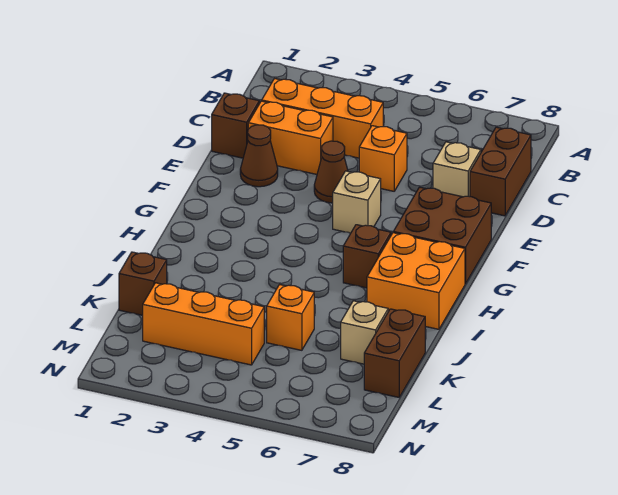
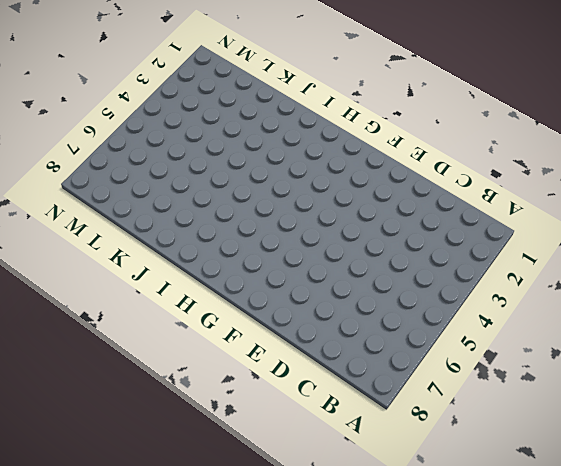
none -> orange brick C2:C4 level 1
none -> brown brick C8:D8 level 1
none -> brown brick D1 level 1

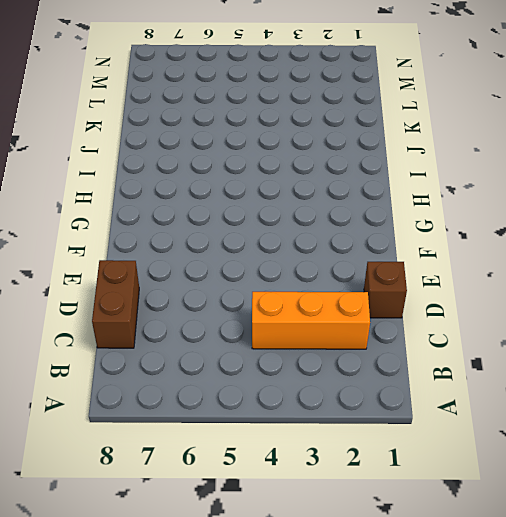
none -> orange brick D2:D3 level 1
none -> orange brick D5 level 1
none -> tan brick D7 level 1

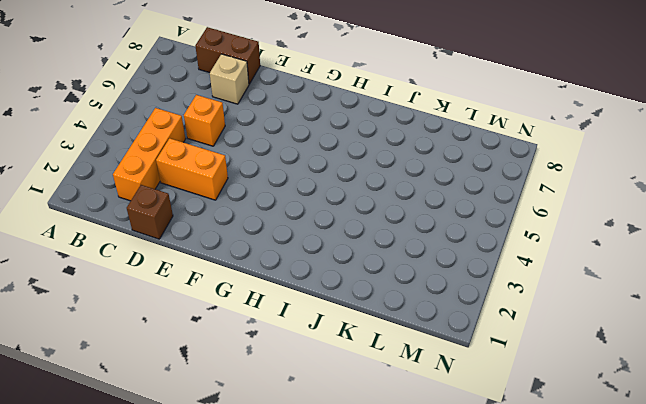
orange brick D3:E3 level 1 -> orange brick D2:D3 level 1
none -> brown cone E2 level 1
none -> brown cone E4 level 1
none -> tan brick F5 level 1

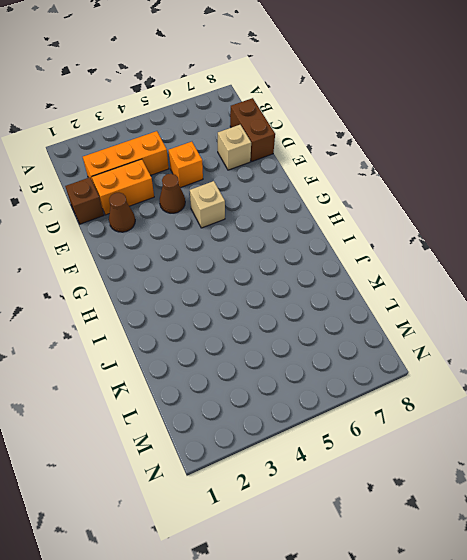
none -> brown brick F7:G8 level 1
none -> brown brick H6 level 1
none -> orange brick H7:I8 level 1

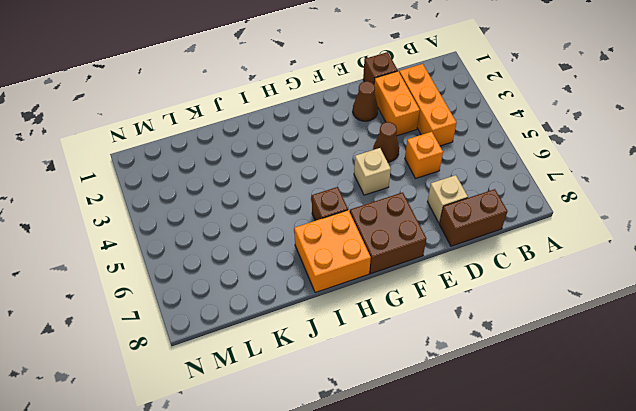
none -> brown brick K1 level 1
none -> orange brick K5 level 1
none -> tan brick K7 level 1

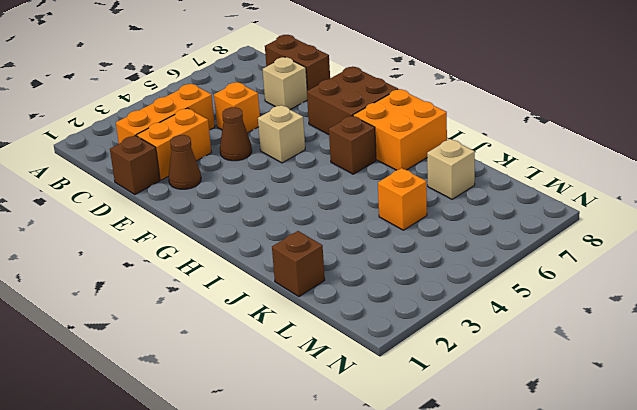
none -> brown brick K8:L8 level 1
none -> orange brick L2:L4 level 1

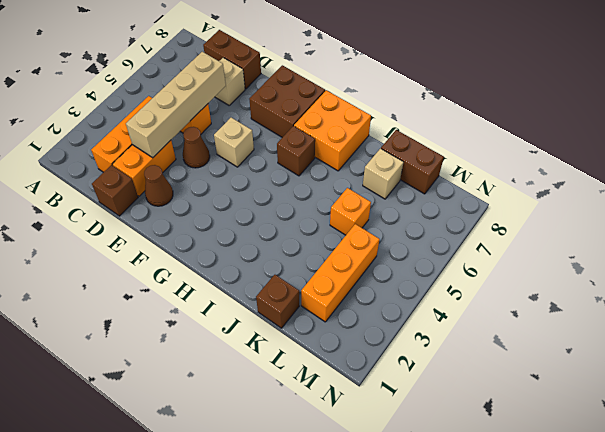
tan brick D3:D6 level 2 -> none

